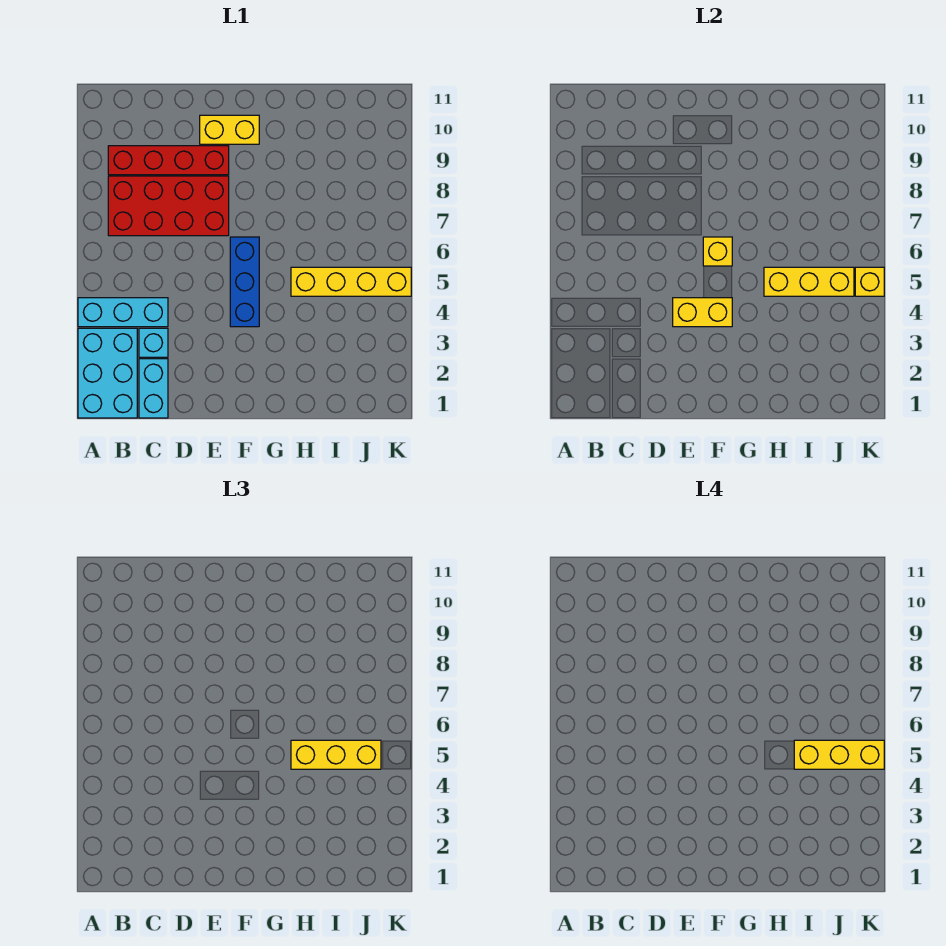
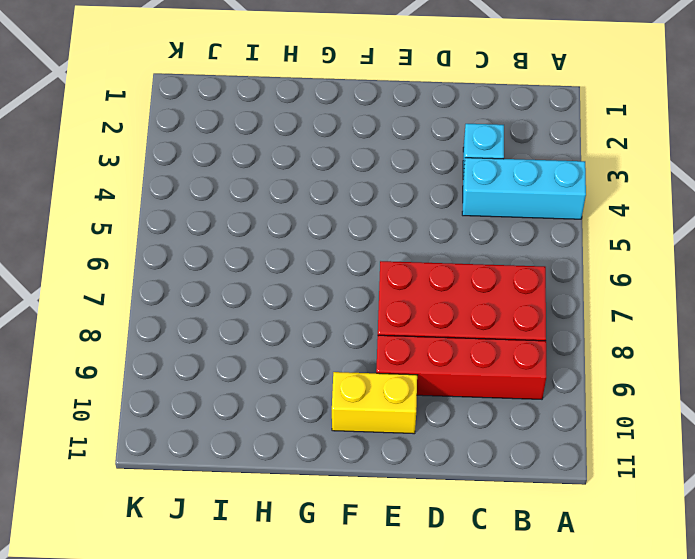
none -> cyan brick A1:B3 level 1
none -> cyan brick C1:C2 level 1
none -> blue brick F4:F6 level 1

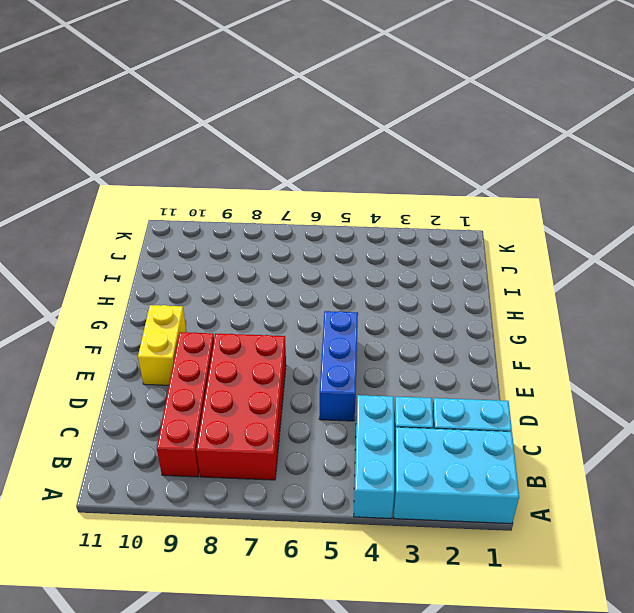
blue brick D5:F5 level 1 -> blue brick F4:F6 level 1
none -> yellow brick H5:K5 level 1
none -> yellow brick E4:F4 level 2
none -> yellow brick F6 level 2

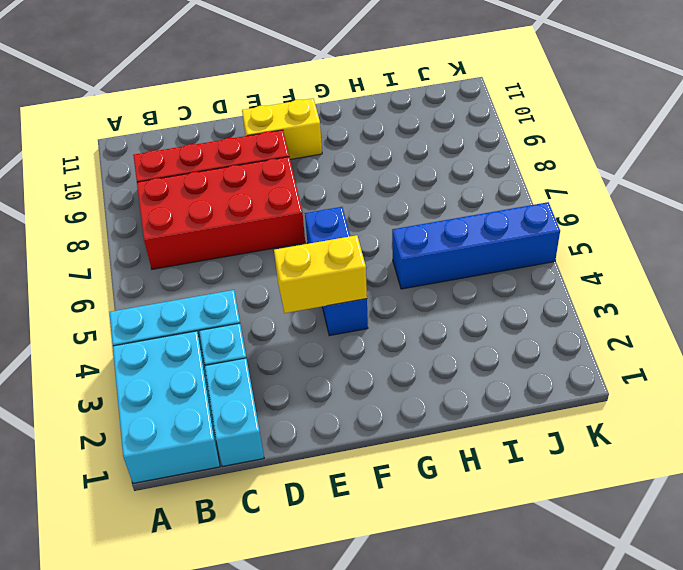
blue brick H5:K5 level 1 -> yellow brick H5:K5 level 1
none -> yellow brick F6 level 2
none -> yellow brick H5:J5 level 2
none -> yellow brick K5 level 2

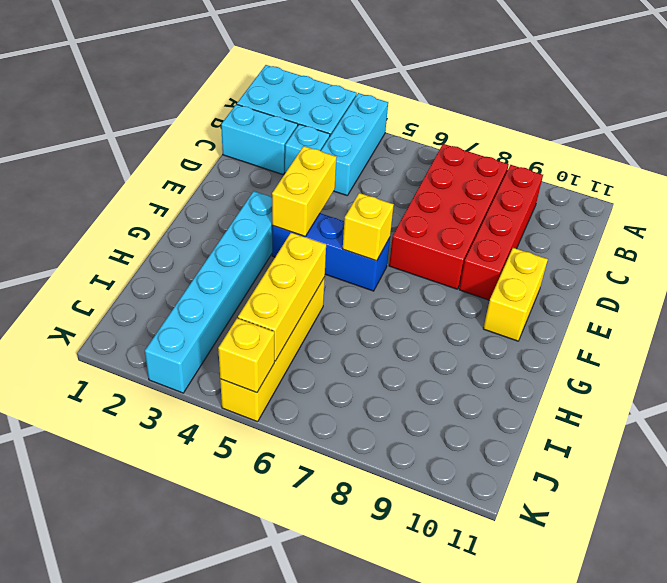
cyan brick F3:K3 level 1 -> none
none -> yellow brick H5:J5 level 3
none -> yellow brick I5:K5 level 4

